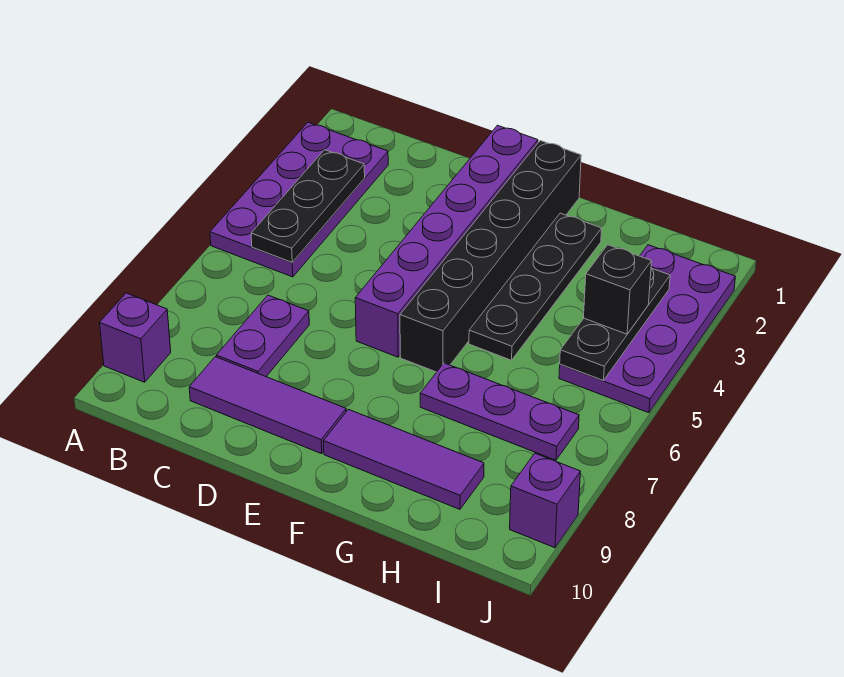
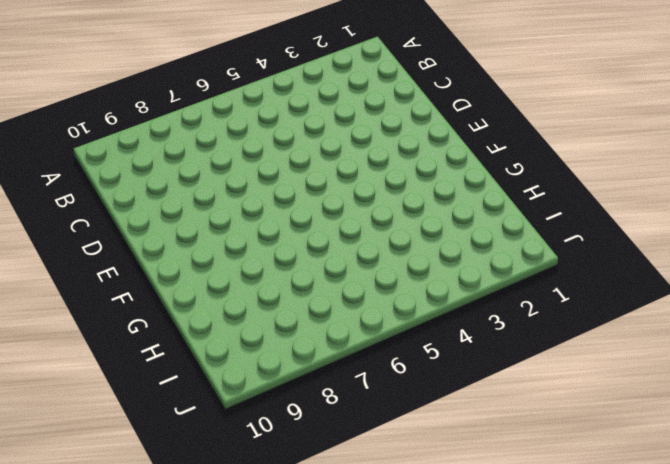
none -> purple plate A2:B5 level 1
none -> purple brick A9 level 1
none -> purple plate C7:C8 level 1

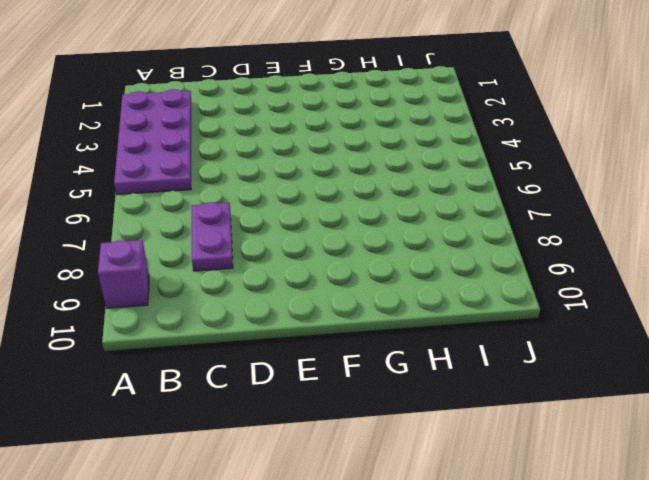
none -> purple tile C9:E9 level 1
none -> purple brick E1:E6 level 1
none -> black brick F1:F6 level 1

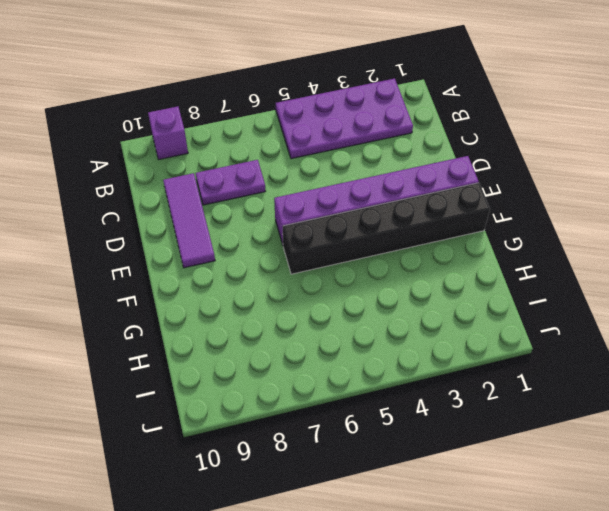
none -> purple tile F9:H9 level 1
none -> black plate G2:G5 level 1
none -> purple plate G7:I7 level 1

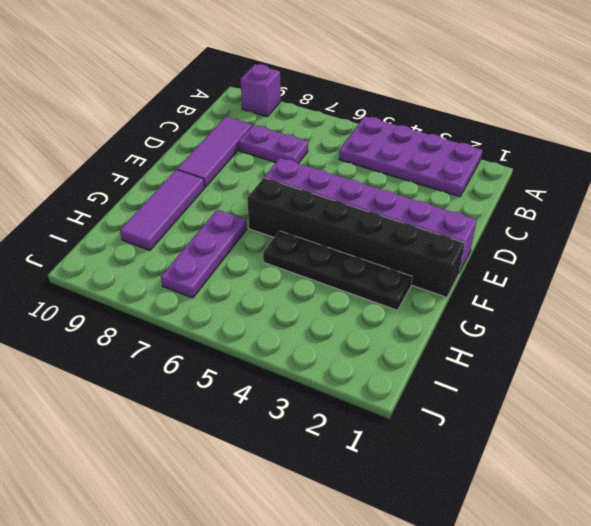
none -> purple plate I2:J5 level 1
none -> purple brick J9 level 1
none -> black plate B3:B5 level 2

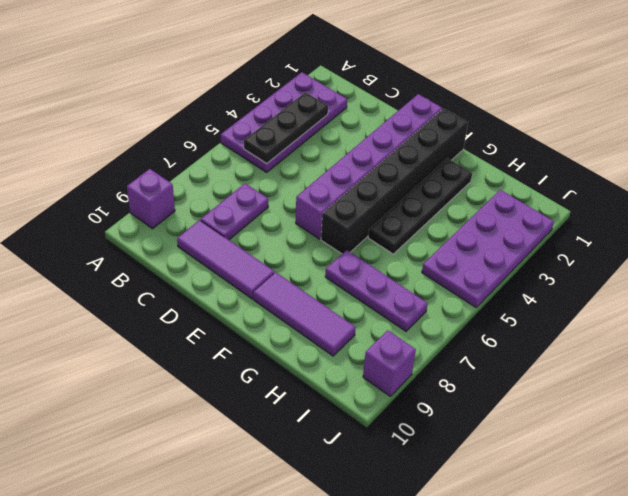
none -> black plate I3:I5 level 2
none -> black brick I4 level 3

